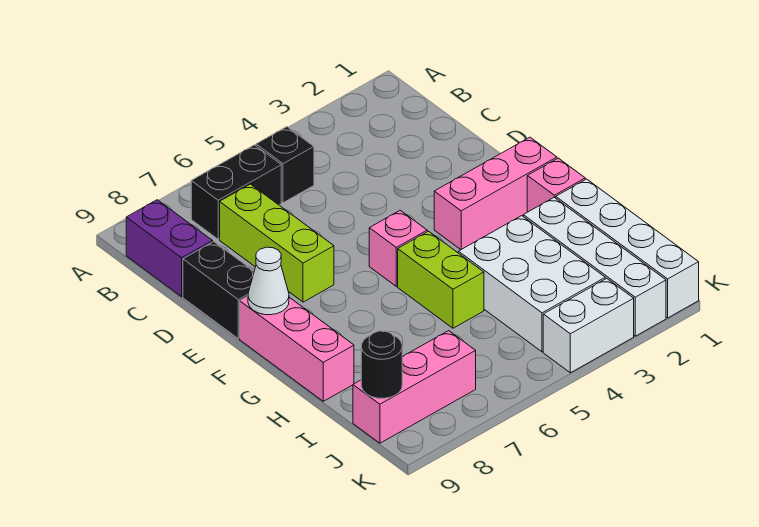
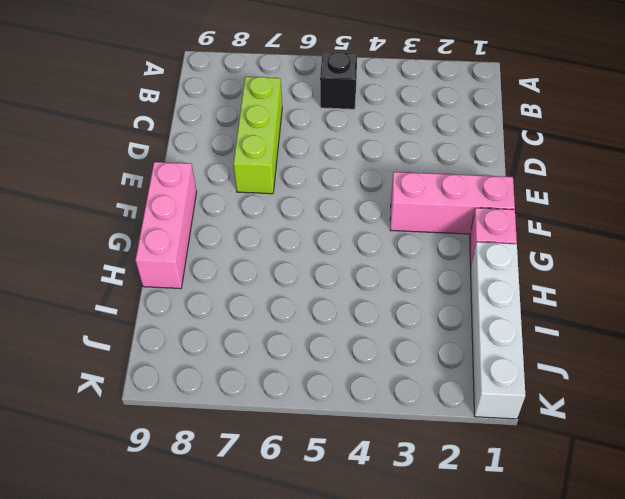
none -> black brick B6:B7 level 1
none -> purple brick B9:C9 level 1
none -> black brick D9:E9 level 1

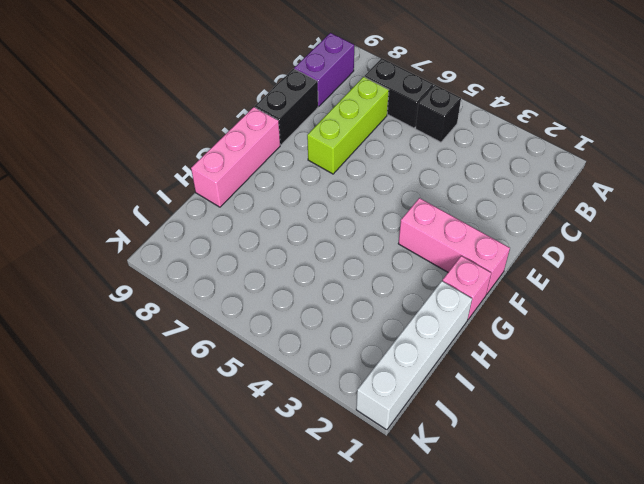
none -> pink brick F5 level 1
none -> lime brick G5:H5 level 1
none -> white brick H2:K2 level 1

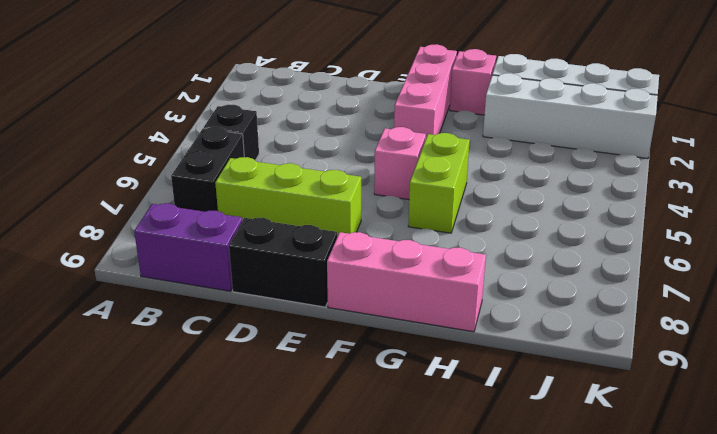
lime brick G5:G6 level 1 -> lime brick G5:H5 level 1
none -> white brick H3:J4 level 1
none -> pink brick J7:J9 level 1
none -> white brick K3:K4 level 1

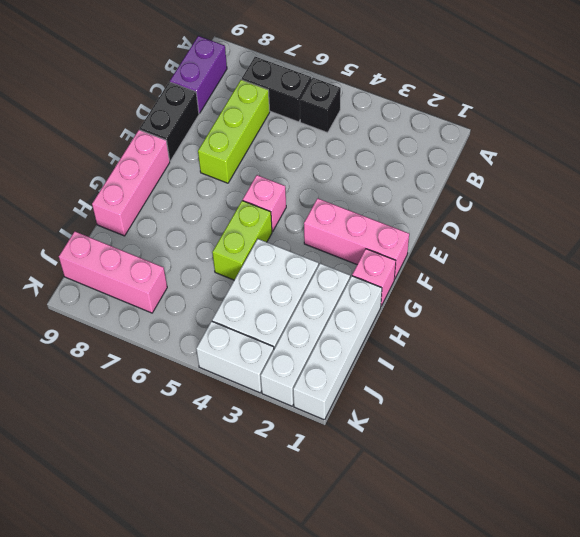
none -> white cone F9 level 2
none -> black round brick J9 level 2

